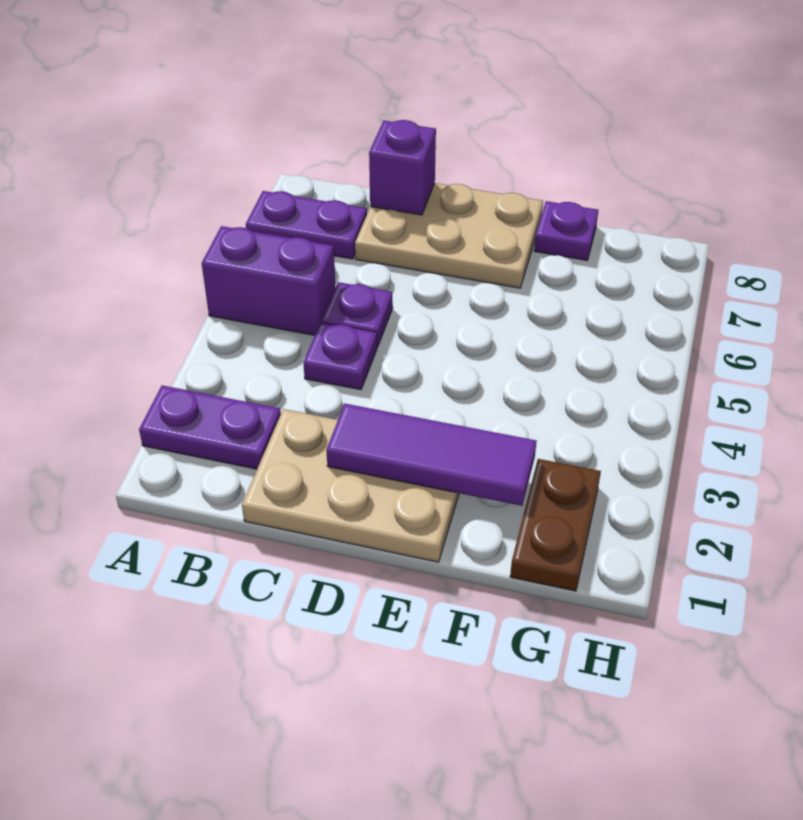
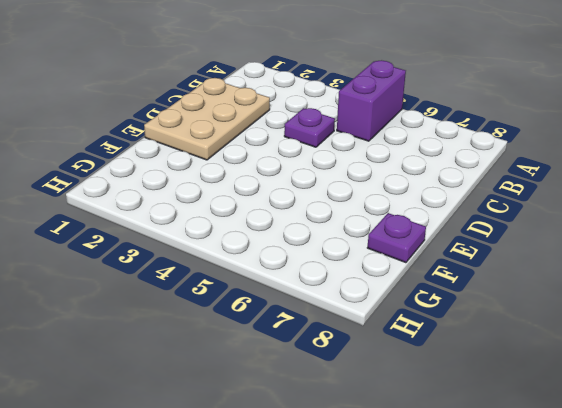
none -> purple plate A2:B2 level 1
none -> purple plate A7:B7 level 1

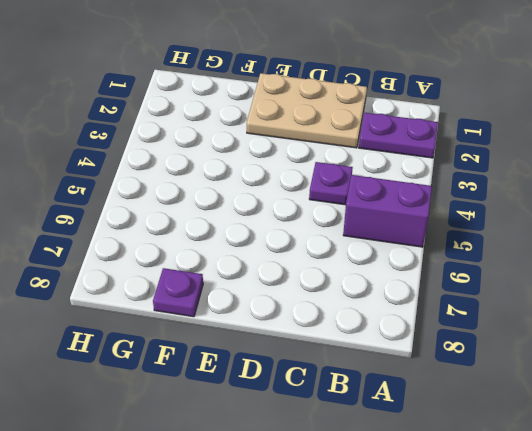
none -> purple plate A7:B7 level 1
none -> purple plate C5 level 1

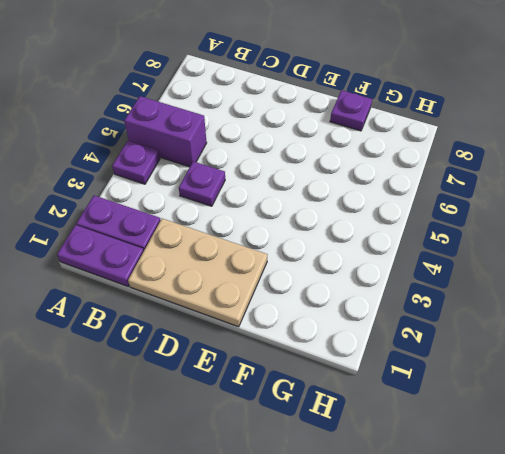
purple plate A1:B1 level 1 -> purple plate A7:B7 level 1
purple plate A4 level 1 -> purple plate C5 level 1
none -> tan plate C7:E8 level 1
none -> brown plate G1:G2 level 1

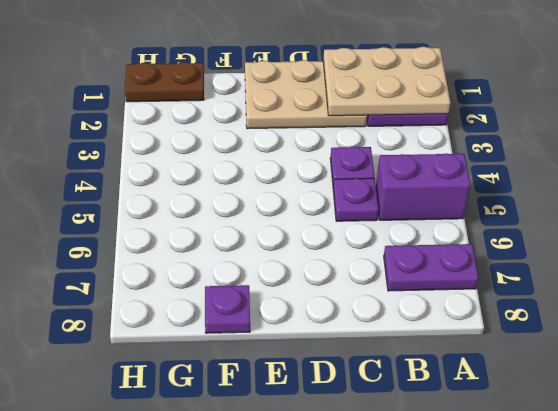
tan plate A1:C2 level 2 -> tan plate C7:E8 level 1
brown plate G1:H1 level 1 -> brown plate G1:G2 level 1
none -> purple brick C8 level 2
none -> purple tile D2:F2 level 2

